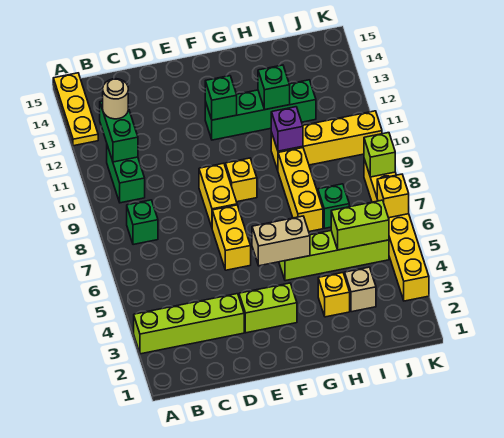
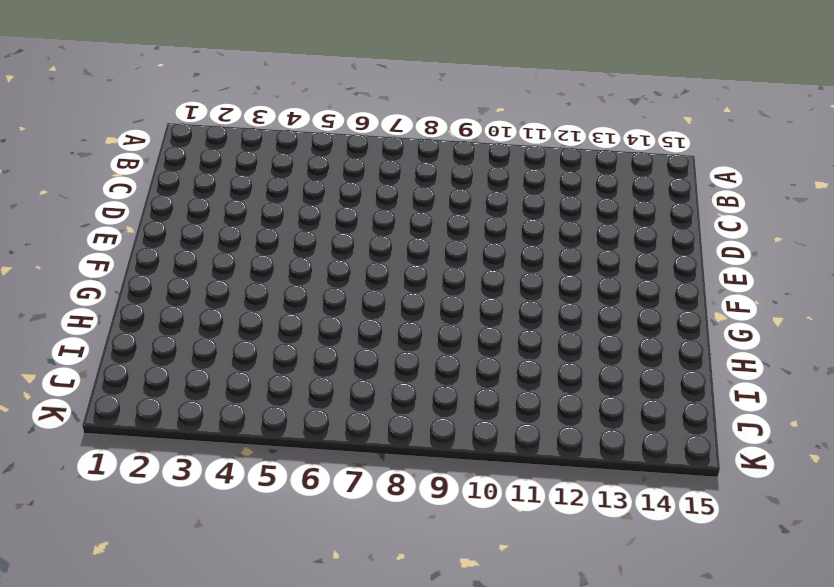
none -> lime brick A3:D3 level 1
none -> yellow plate A13:A15 level 1
none -> green brick B8 level 1

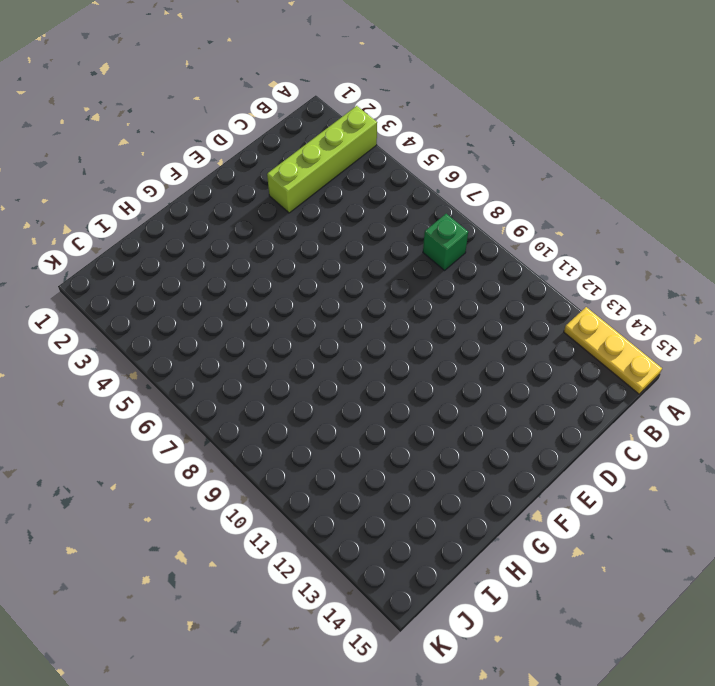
none -> green brick B10:B11 level 1
none -> lime brick E3:F3 level 1
none -> yellow brick E6:E7 level 1

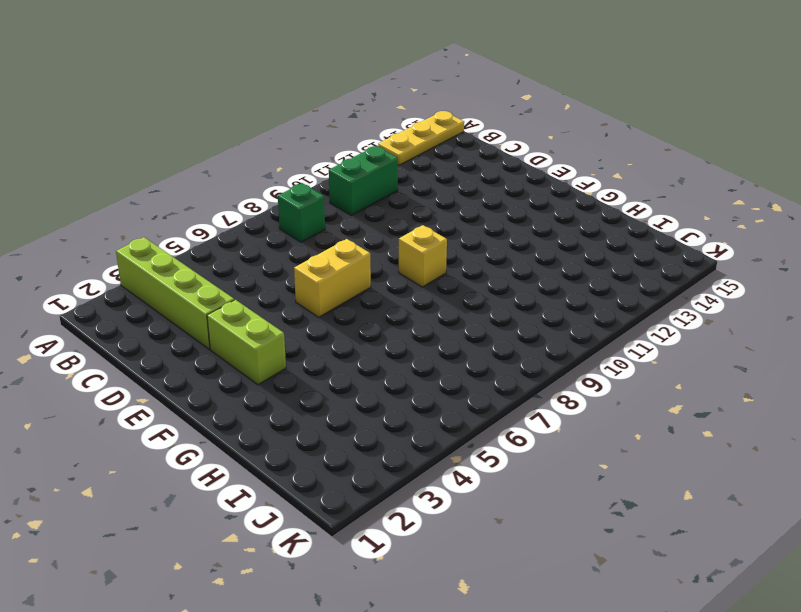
none -> yellow brick E8:E9 level 1
none -> green brick F12:I12 level 1
none -> lime brick G5:J5 level 1

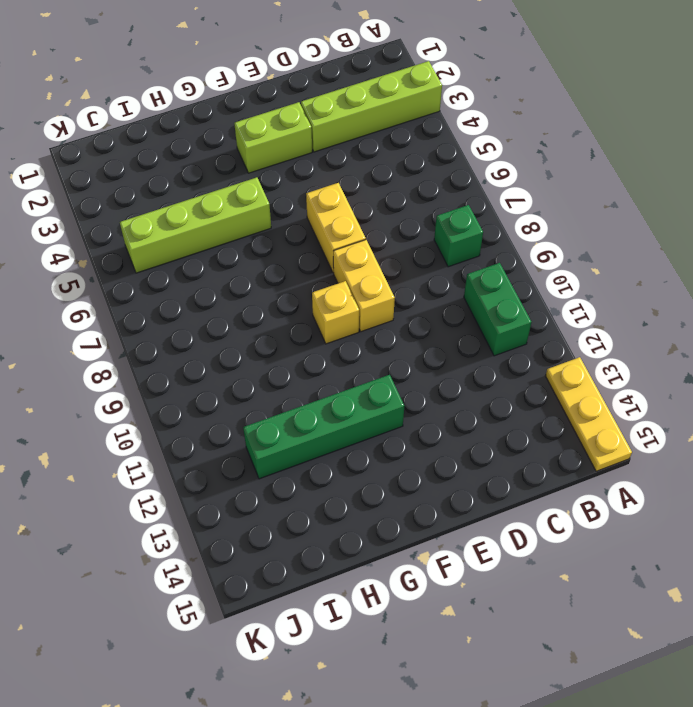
none -> yellow brick H3 level 1
none -> yellow brick H7:H9 level 1
none -> yellow brick H10:K10 level 1

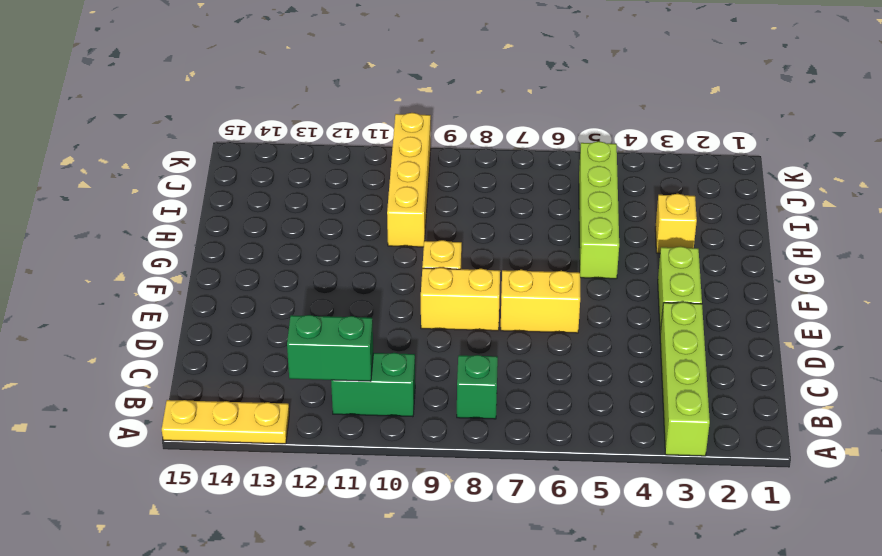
none -> green brick F12:I12 level 1
none -> yellow brick H7:H9 level 1
none -> tan brick I3 level 1

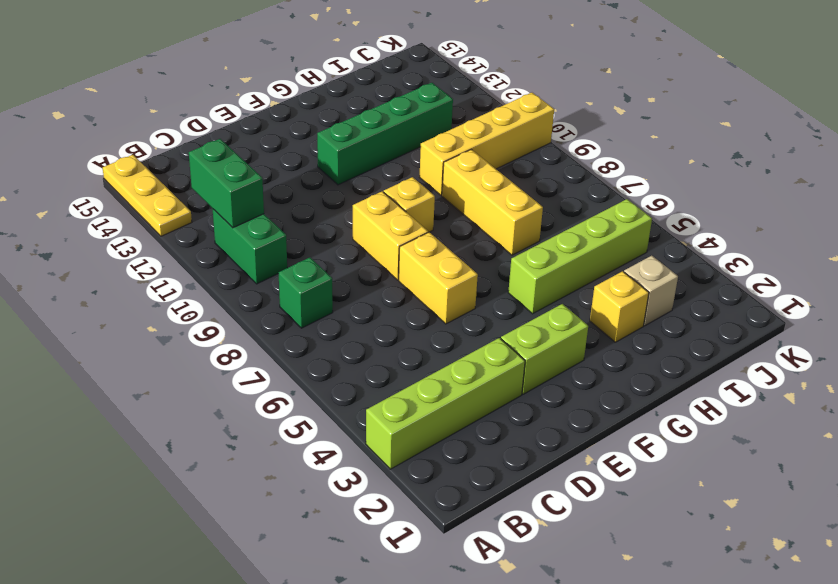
none -> green brick I7 level 1
none -> yellow brick K3:K8 level 1
none -> tan brick F5:G5 level 2

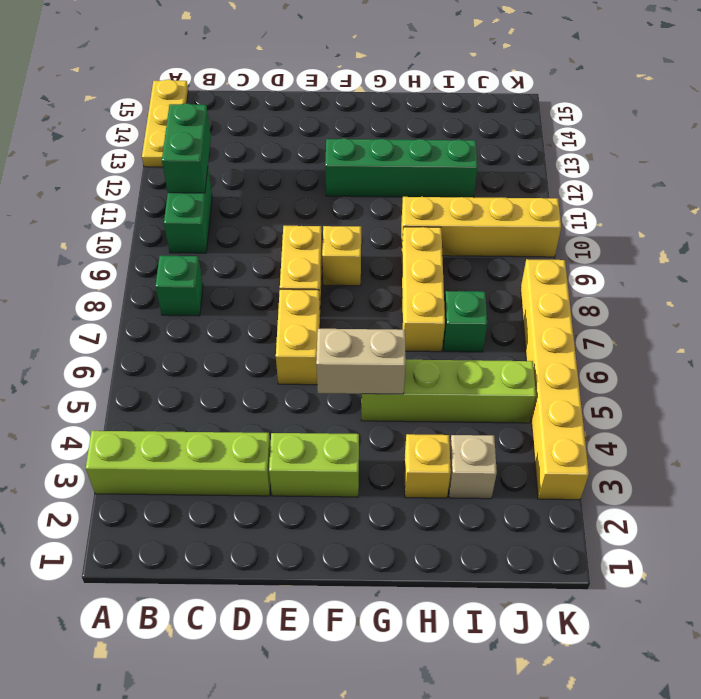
none -> green brick F12 level 2
none -> purple brick H10 level 2
none -> green brick H12 level 2

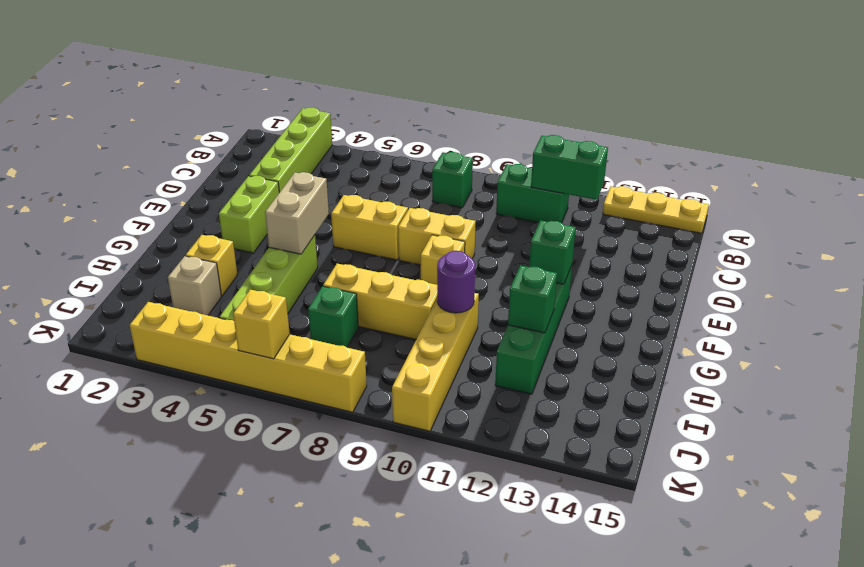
purple round brick H10 level 2 -> purple brick H10 level 2
none -> lime brick I5:J5 level 2
none -> lime brick K8 level 2
none -> tan round brick B12 level 3

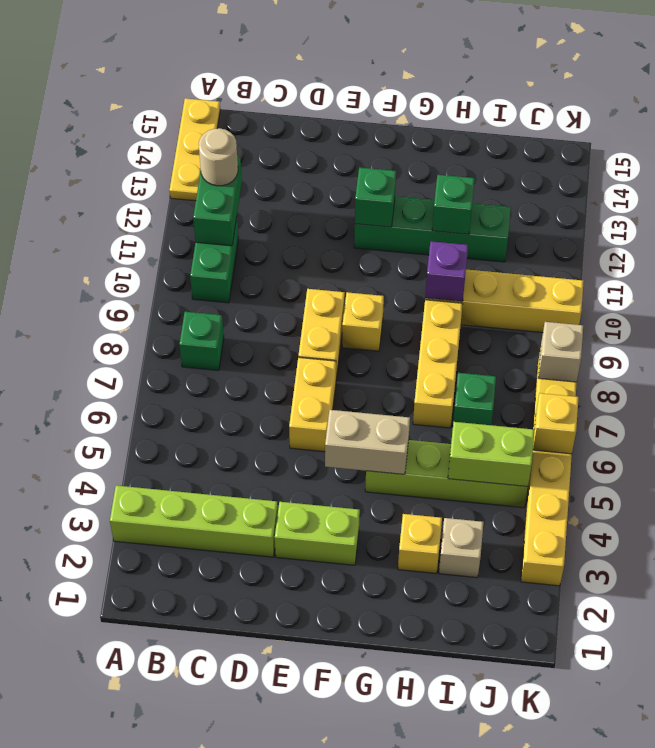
tan brick K8 level 2 -> lime brick K8 level 2

